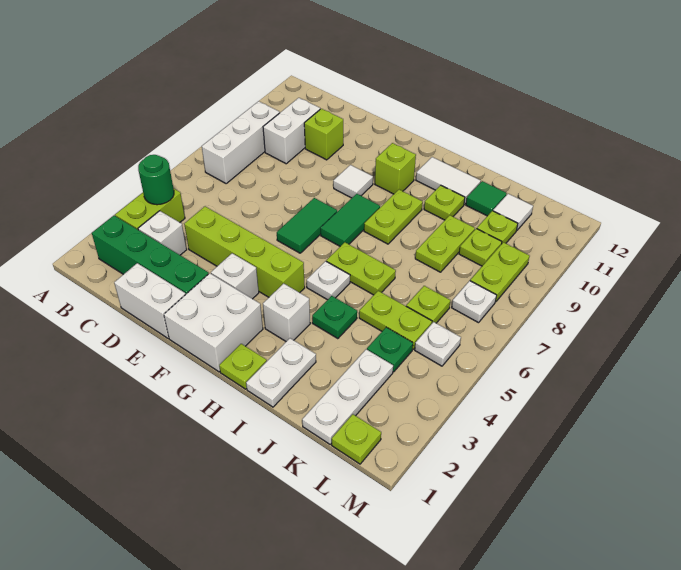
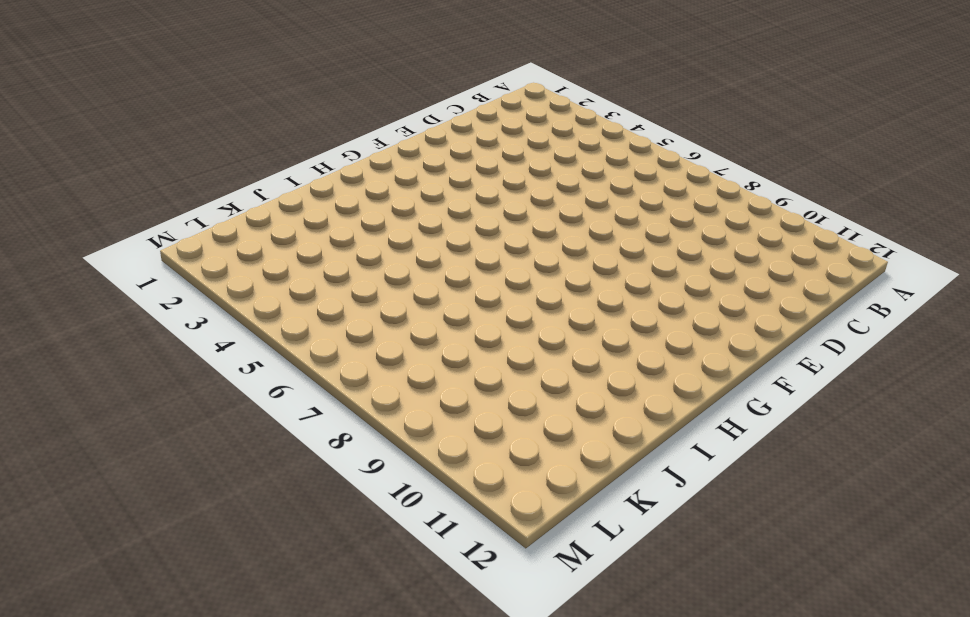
none -> green brick B2:E2 level 1
none -> lime brick B3:B4 level 1
none -> white brick B7:B9 level 1
none -> white brick C3 level 1

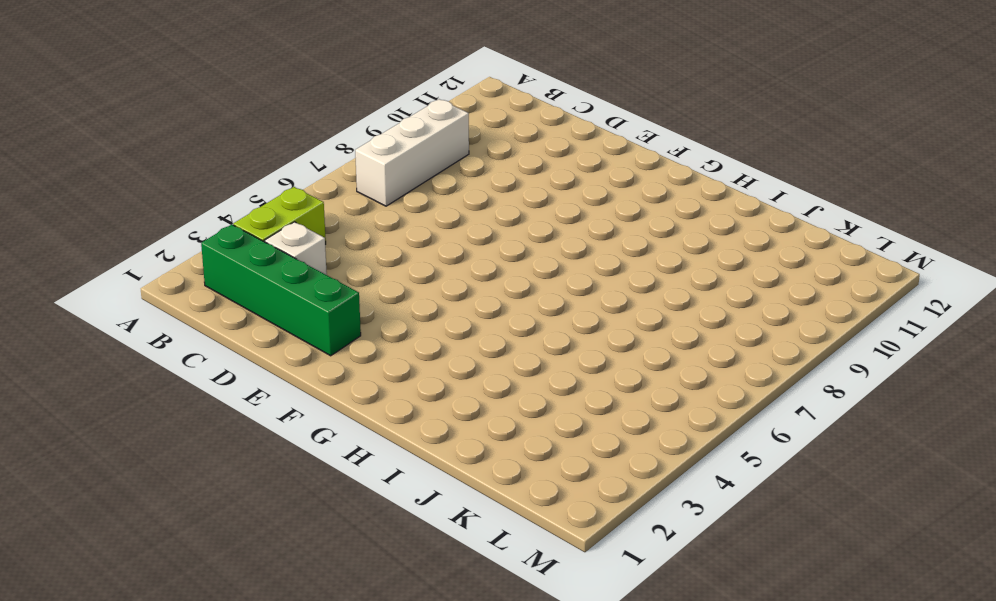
none -> white brick C9:C10 level 1
none -> white brick D1:E1 level 1
none -> lime brick D4:G4 level 1
none -> lime brick D10 level 1

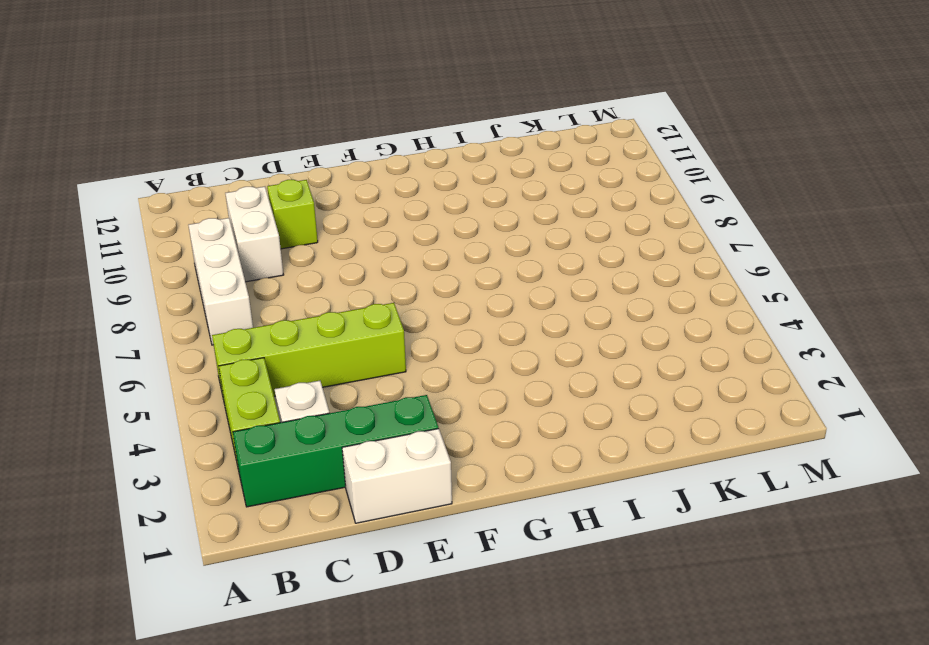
lime brick B5:E5 level 1 -> lime brick D4:G4 level 1
none -> white brick F1:G2 level 1
none -> white brick F3 level 1
none -> green tile F6:F7 level 1
none -> white tile F9 level 1

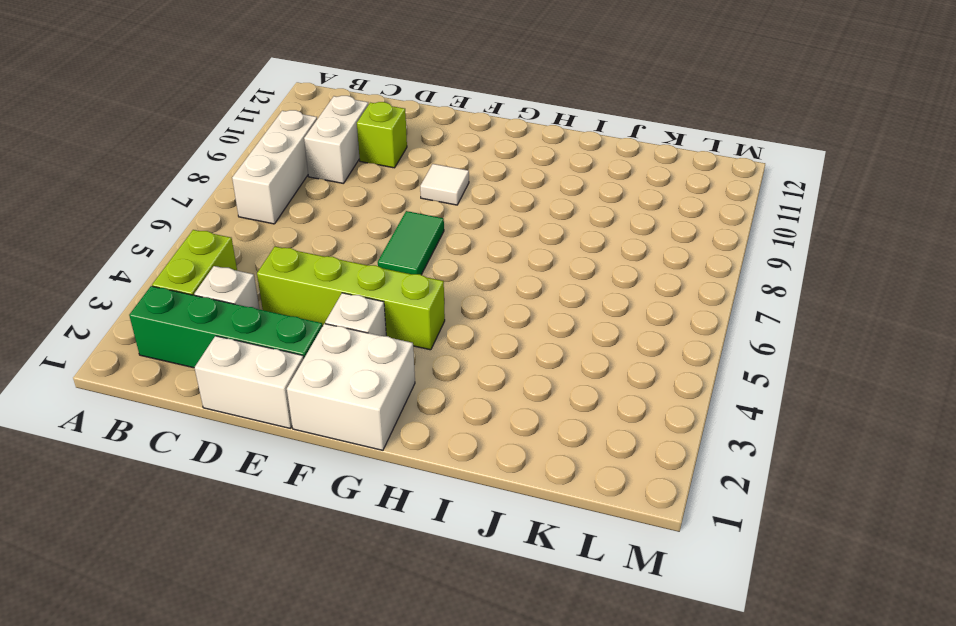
none -> green tile G7:G8 level 1
none -> lime brick G10 level 1
none -> lime plate H1 level 1
none -> white brick H3 level 1

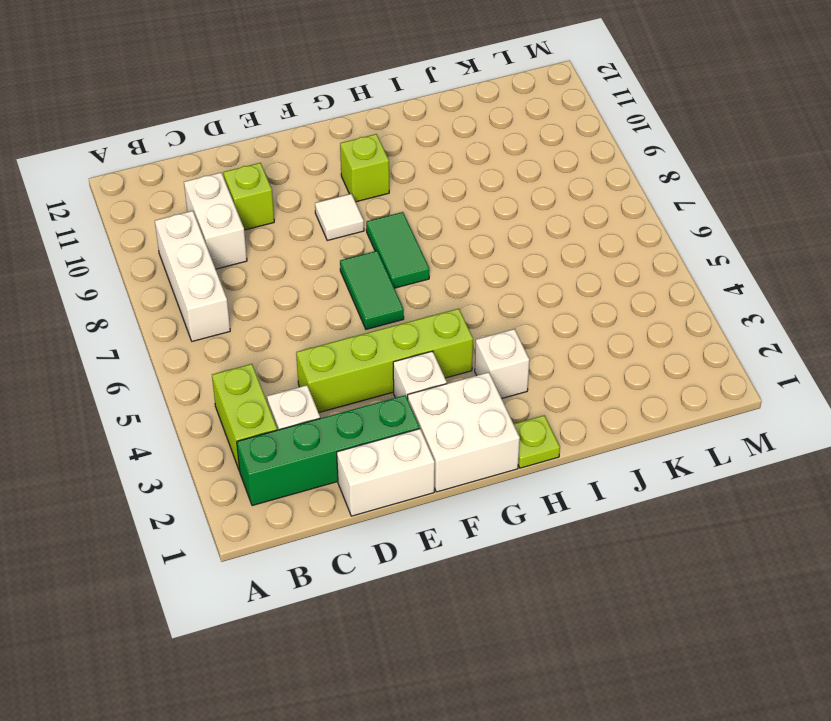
none -> white plate H5 level 1
none -> lime plate H6:I6 level 1
none -> lime plate H8:H9 level 1
none -> white tile H11:I11 level 1

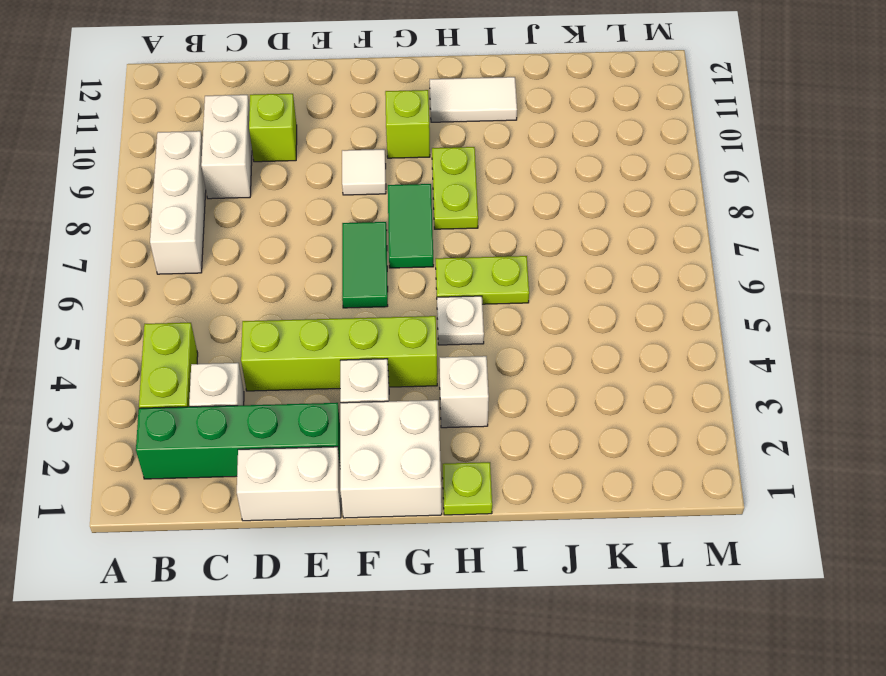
none -> white plate I1:I2 level 1
none -> green plate I4 level 1
none -> lime plate I10 level 1
none -> lime plate J5:K5 level 1

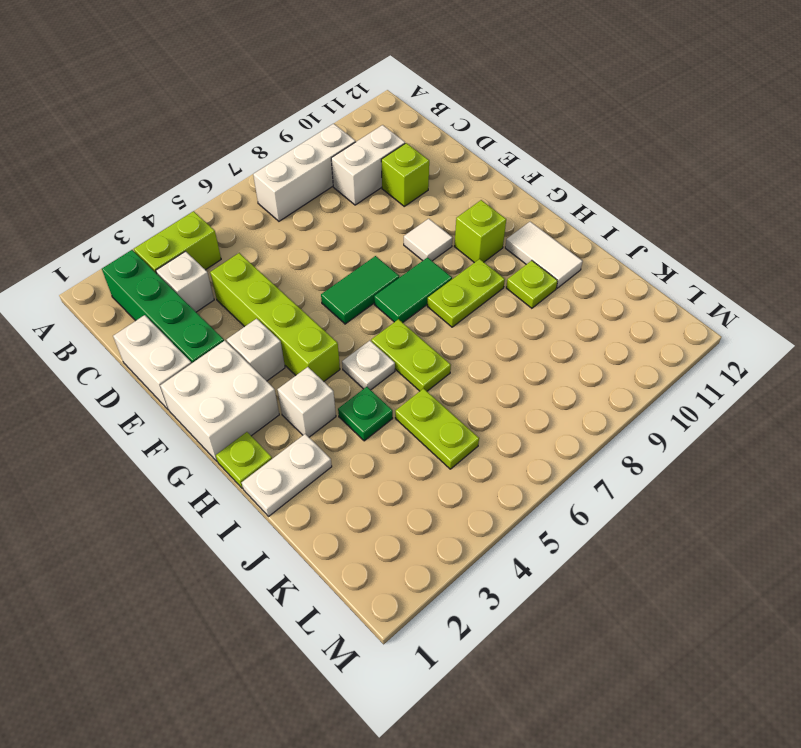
none -> lime plate J8:J9 level 1
none -> green tile J11 level 1
none -> white plate K1:K3 level 1
none -> green plate K4 level 1

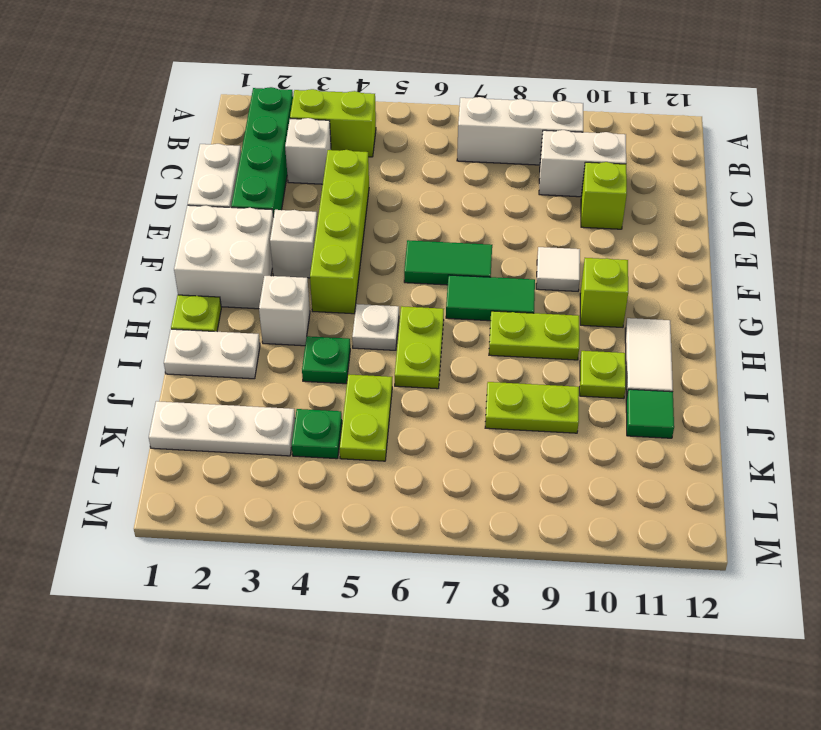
none -> lime plate K6 level 1
none -> lime plate K9 level 1
none -> lime plate K10 level 1
none -> white tile K11 level 1

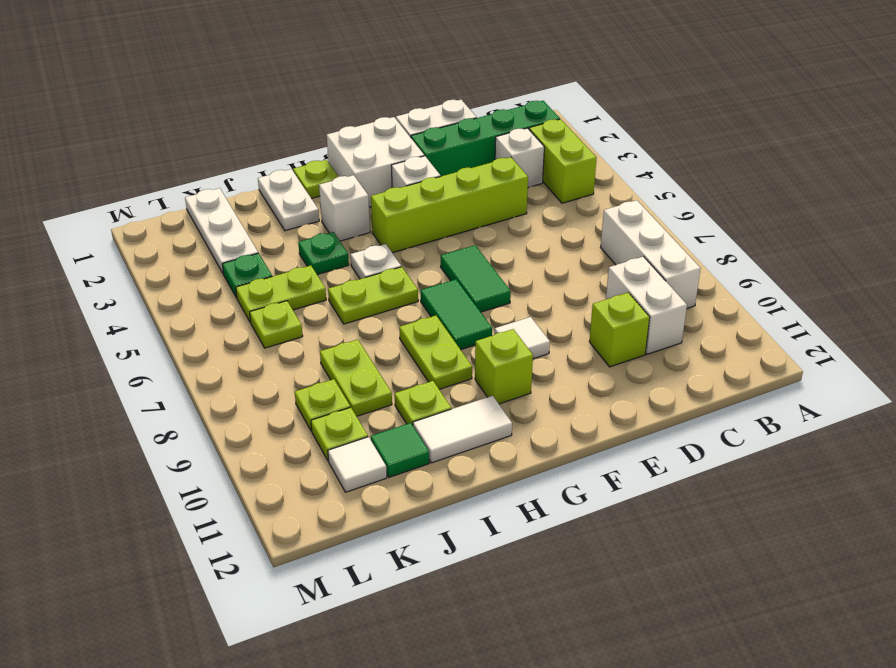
none -> lime plate L1 level 1
none -> white plate L5 level 1
none -> white plate L7 level 1
none -> lime plate L8:L9 level 1

